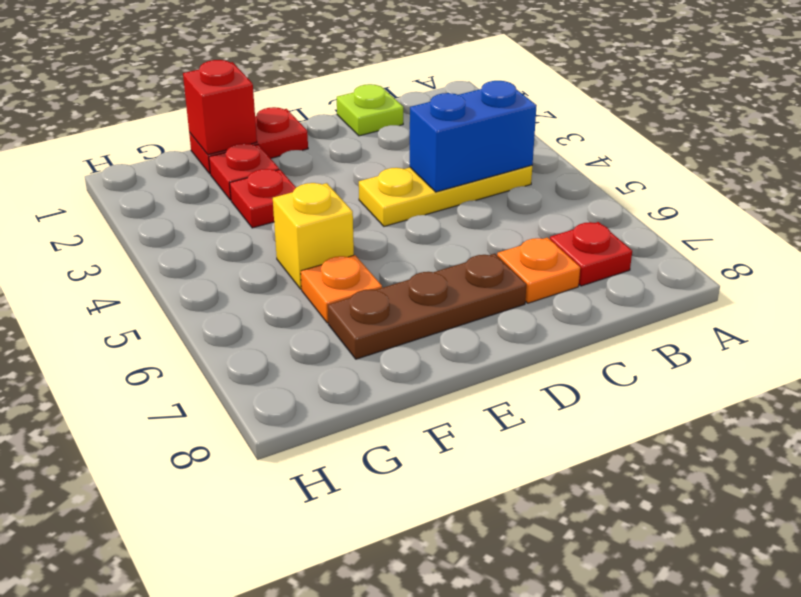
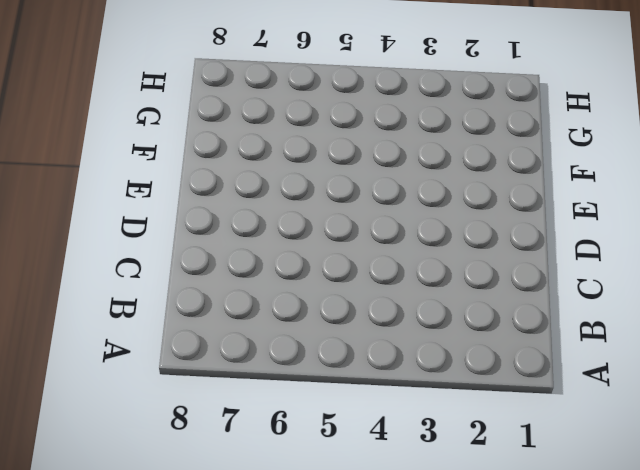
none -> yellow plate B4:D4 level 1
none -> red plate B7 level 1
none -> lime plate C1 level 1

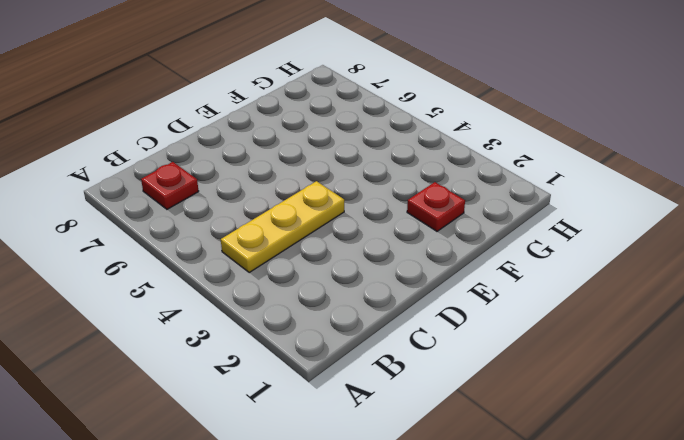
none -> lime plate C1 level 1
none -> orange plate C7 level 1
none -> brown plate D7:F7 level 1

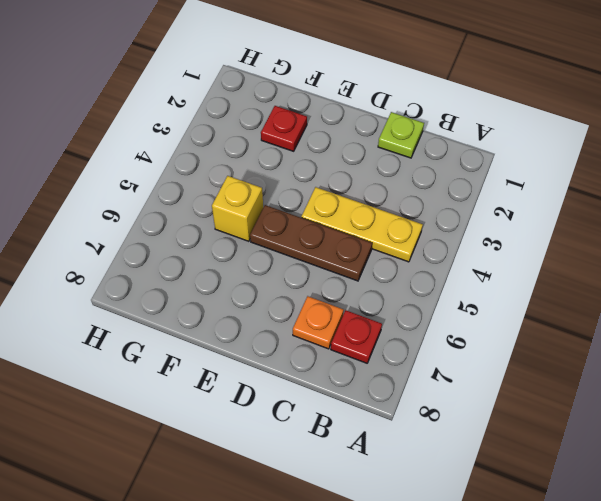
brown plate C5:E5 level 1 -> brown plate D7:F7 level 1
none -> red plate E1:F1 level 1
none -> red plate F3 level 1
none -> orange plate F6 level 1

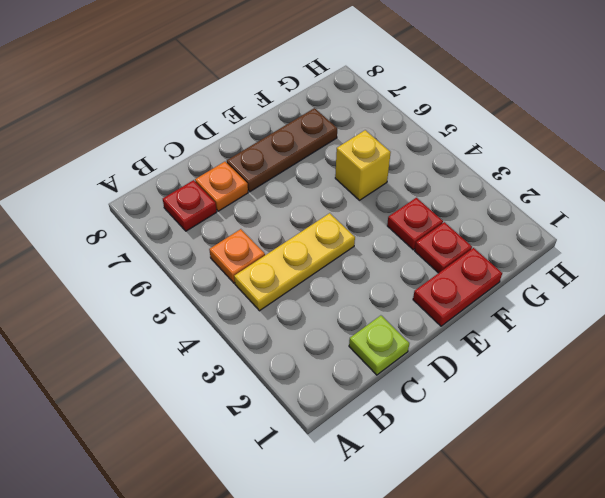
orange plate B5 level 1 -> orange plate F6 level 1
none -> blue brick B4:C4 level 2
none -> red brick F1 level 2

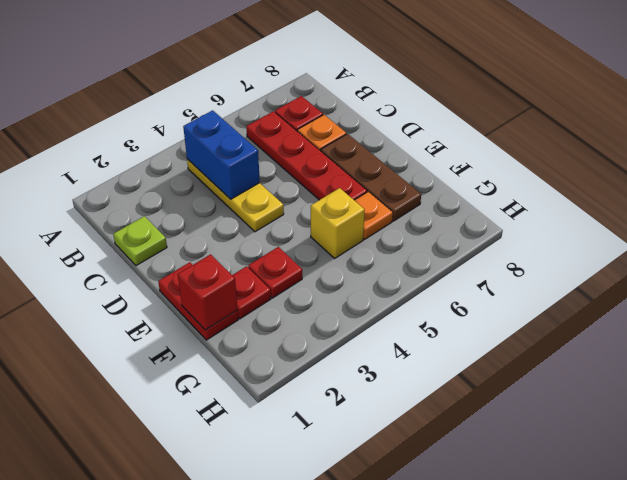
red plate B6:E6 level 1 -> none

